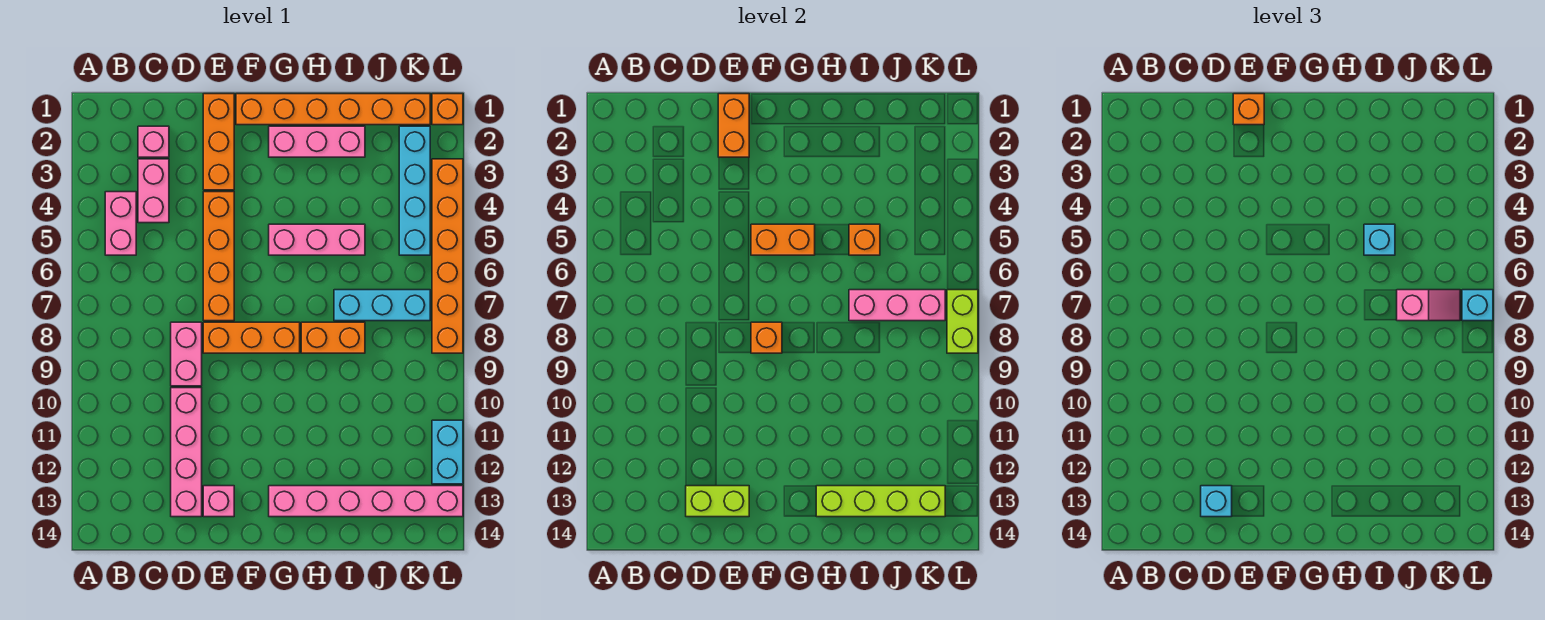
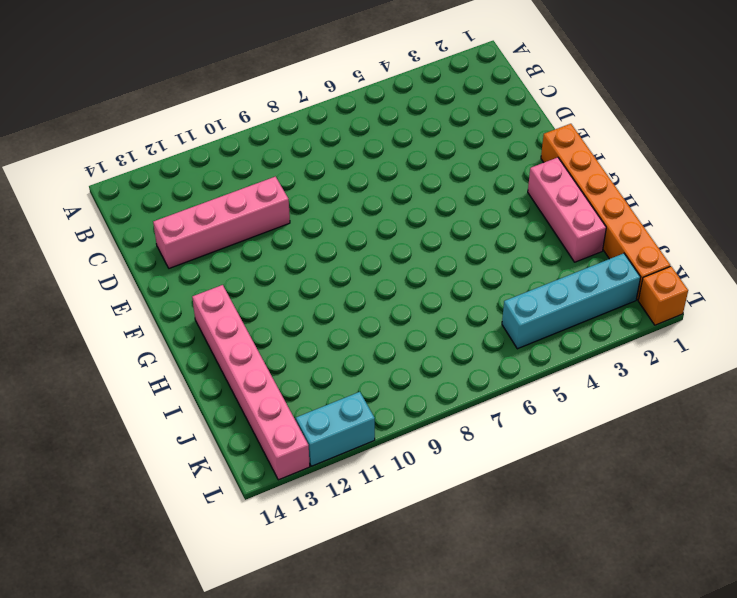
none -> pink brick B4:B5 level 1
none -> pink brick C2 level 1
none -> pink brick C3:C4 level 1
none -> pink brick D8:D9 level 1

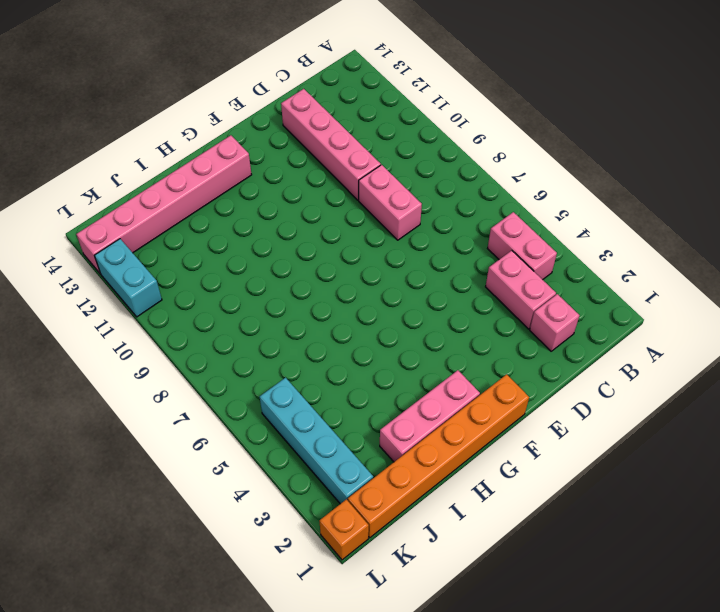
none -> orange brick E1:E3 level 1
none -> orange brick E4:E7 level 1
none -> orange brick E8:G8 level 1
none -> pink brick E13 level 1

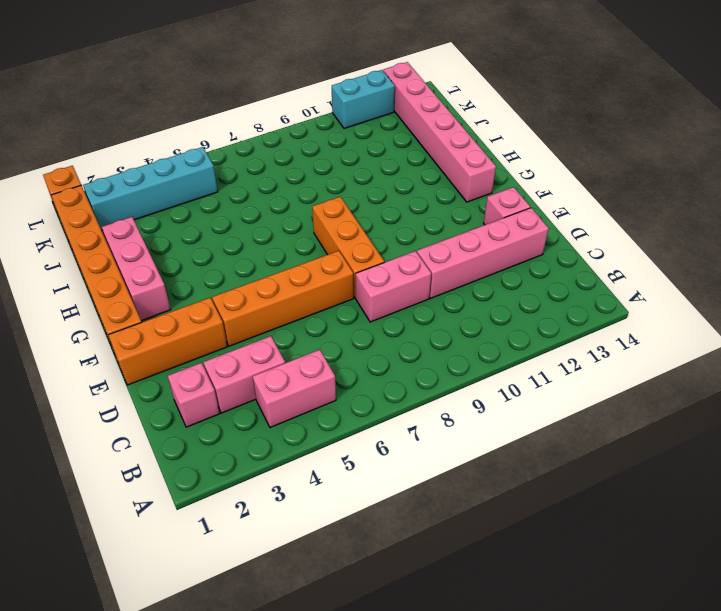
none -> pink brick G5:I5 level 1
none -> orange brick H8:I8 level 1
none -> cyan brick I7:K7 level 1
none -> orange brick L3:L8 level 1

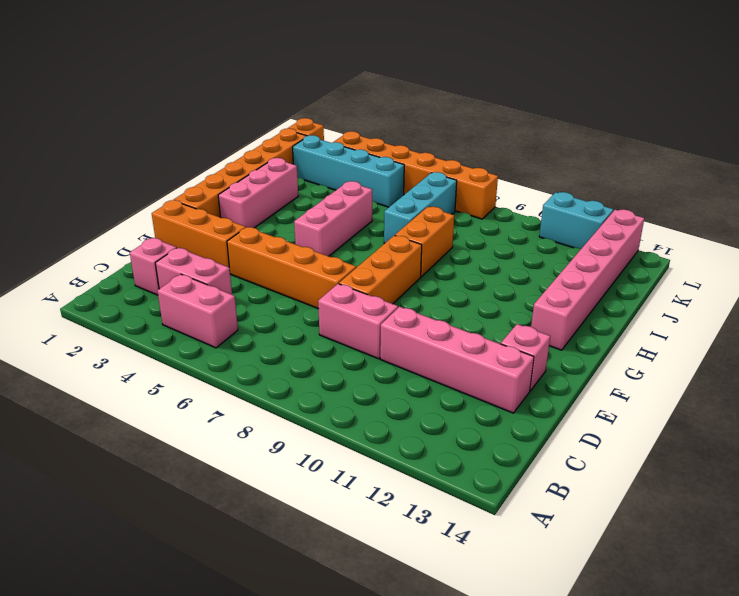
none -> lime brick D13:E13 level 2
none -> orange brick E1:E2 level 2
none -> orange brick F5:G5 level 2
none -> orange brick F8 level 2

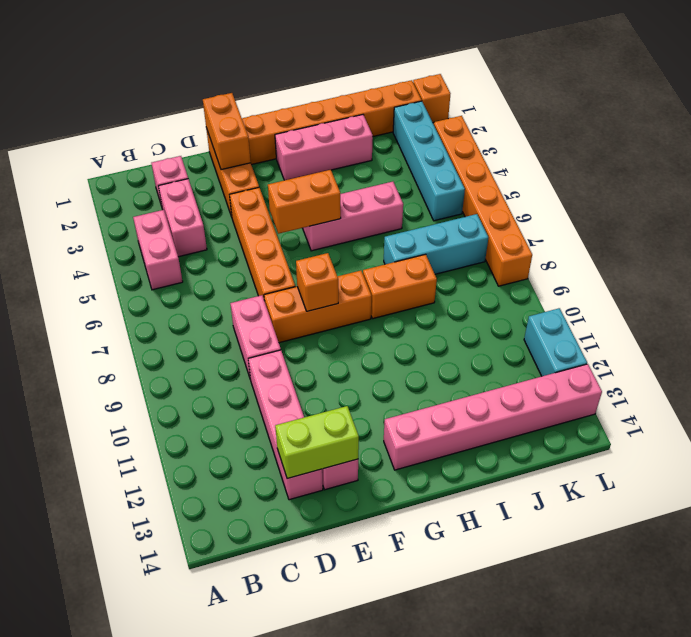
none -> lime brick H13:K13 level 2
none -> orange brick I5 level 2
none -> pink brick I7:K7 level 2
none -> lime brick L7:L8 level 2

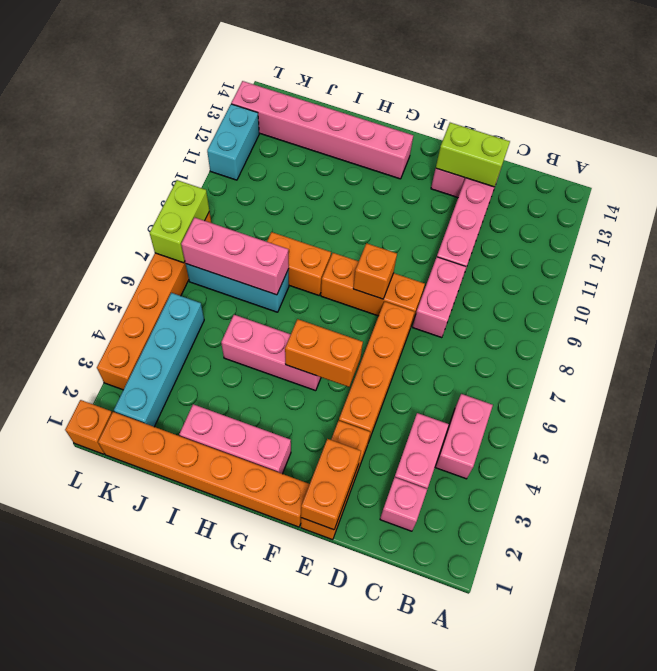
none -> lime brick H13:K13 level 2
none -> orange brick I5 level 2
none -> cyan brick D13 level 3
none -> orange brick E1 level 3

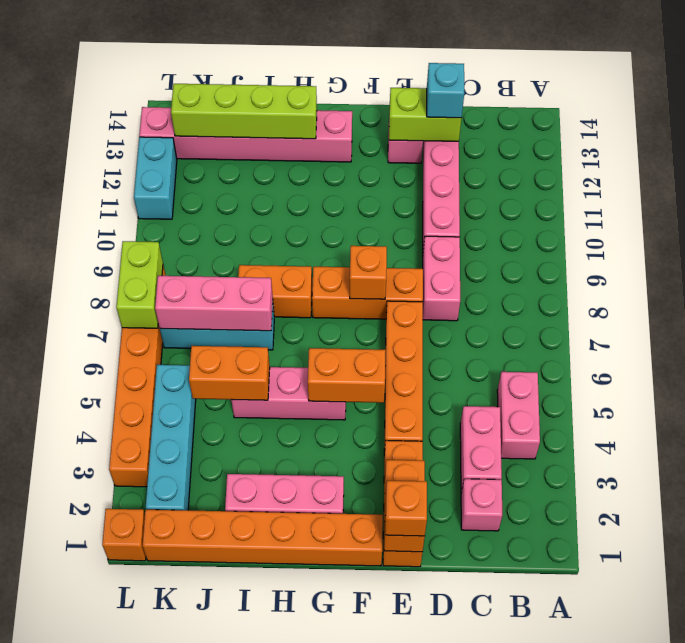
orange brick I5:J5 level 2 -> orange brick I5 level 2
none -> cyan brick I5 level 3
none -> pink slope J7:K7 level 3 top J
none -> cyan brick L7 level 3

